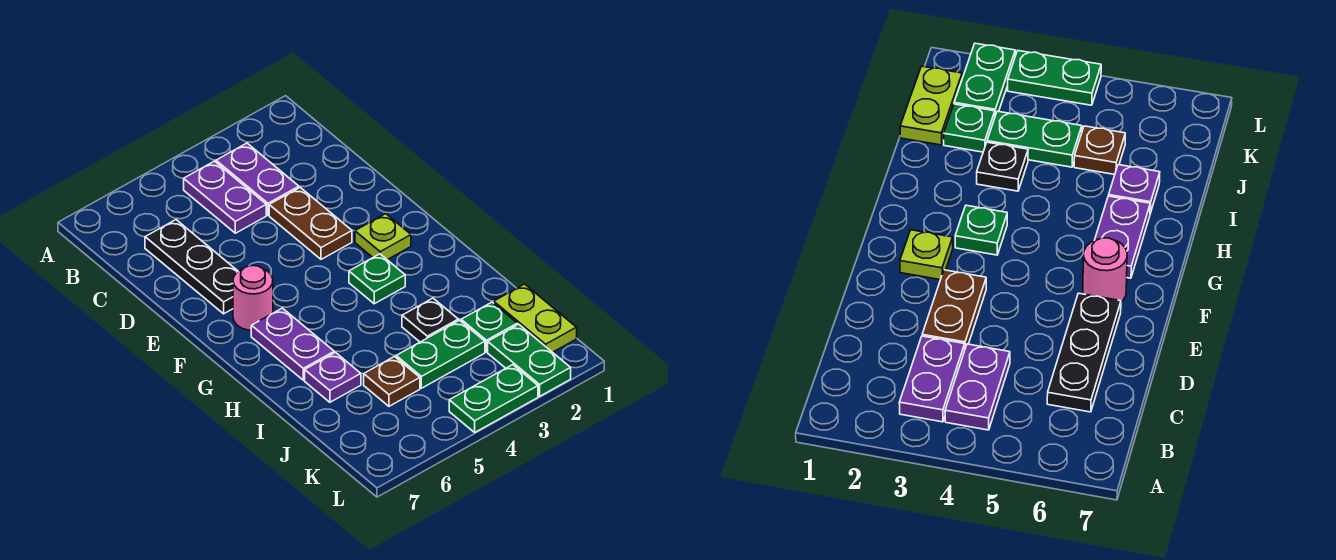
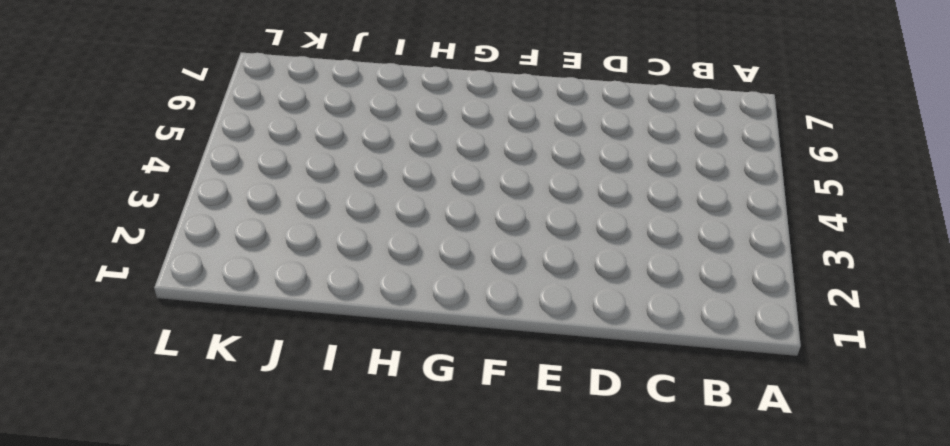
none -> purple plate B3:C3 level 1
none -> purple plate B4:C4 level 1
none -> black plate C6:E6 level 1

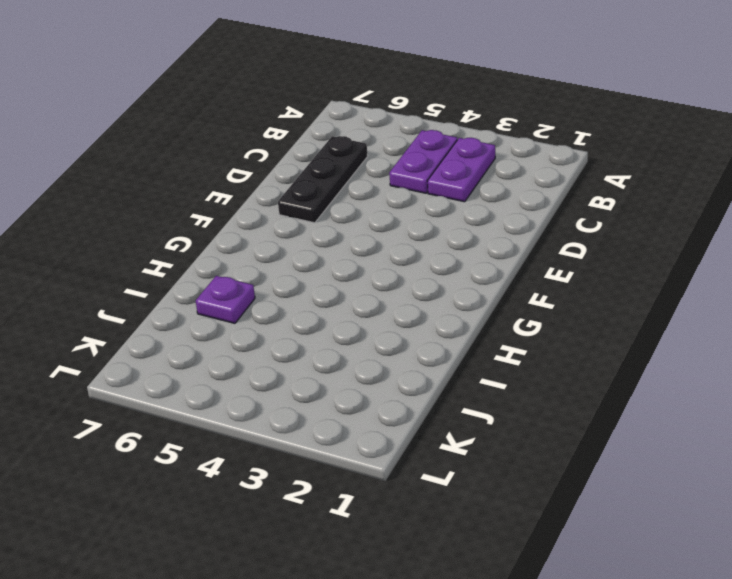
none -> brown plate D3:E3 level 1
none -> lime plate F2 level 1
none -> pink round brick F6 level 1

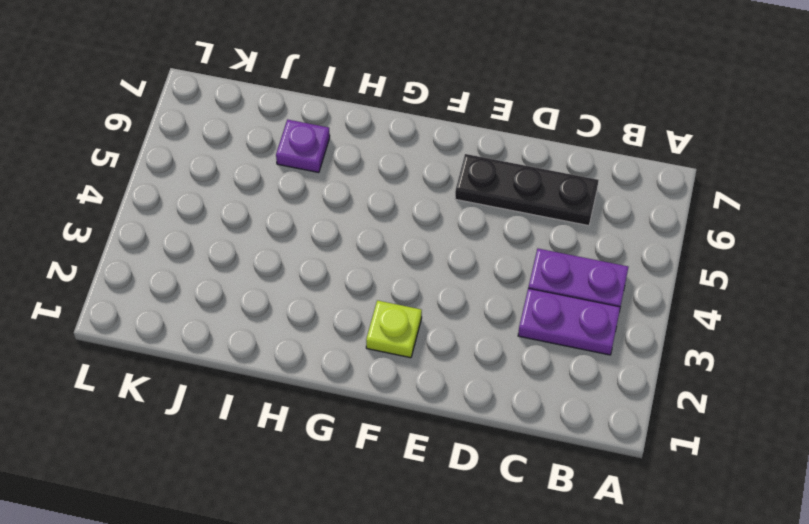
none -> brown plate D3:E3 level 1
none -> pink round brick F6 level 1
none -> green plate G3 level 1

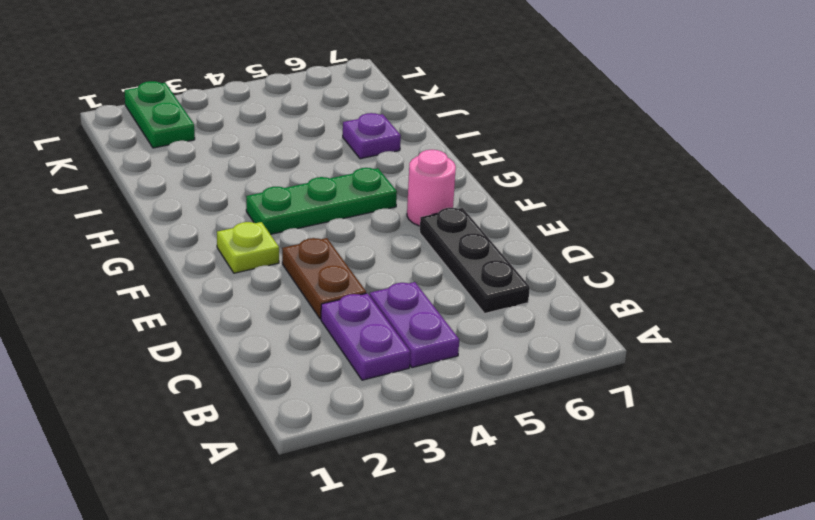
green plate G3:G5 level 1 -> green plate G3 level 1
none -> purple plate G6:H6 level 1
none -> black plate I3 level 1
none -> lime plate J1:K1 level 1

